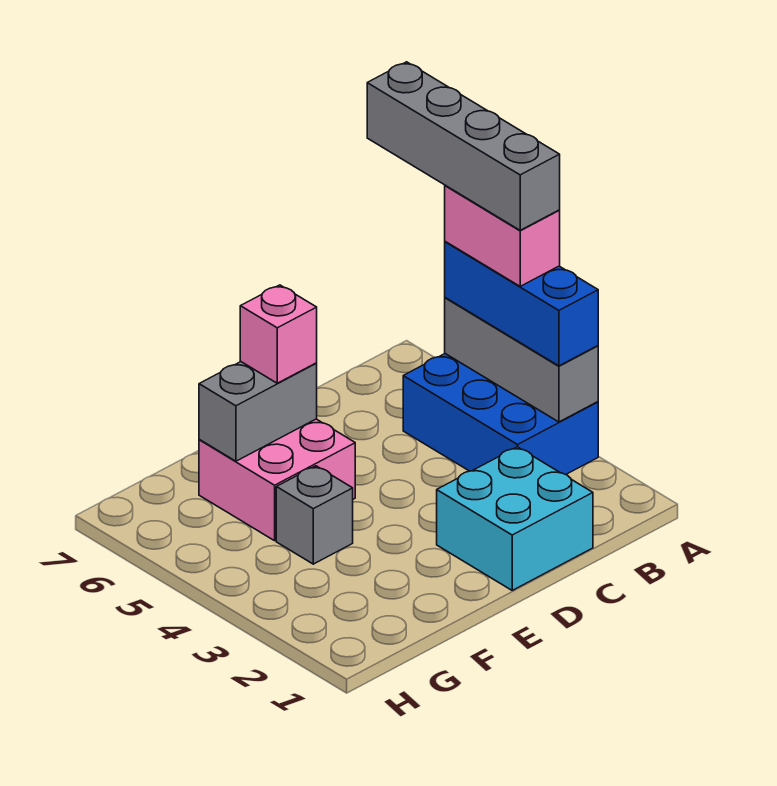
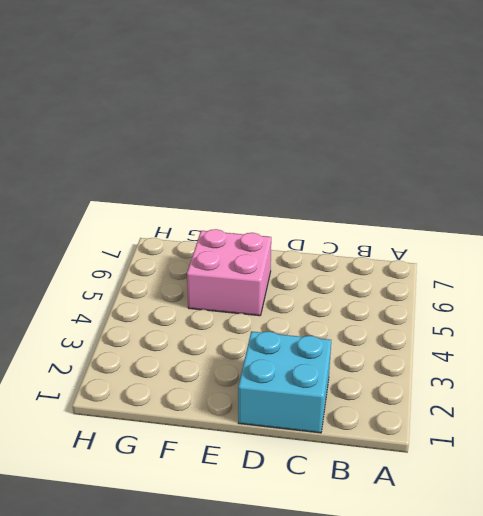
none -> blue brick A3:B5 level 1
none -> grey brick F4 level 1

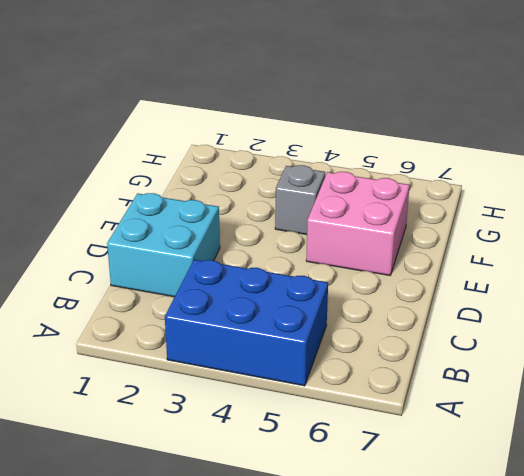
none -> grey brick A3:A5 level 2
none -> grey brick E6:F6 level 2

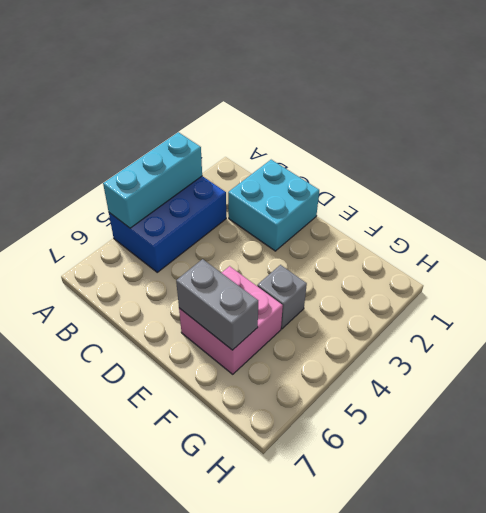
cyan brick A3:A5 level 2 -> grey brick A3:A5 level 2
none -> blue brick A3:A5 level 3
none -> pink brick E6 level 3

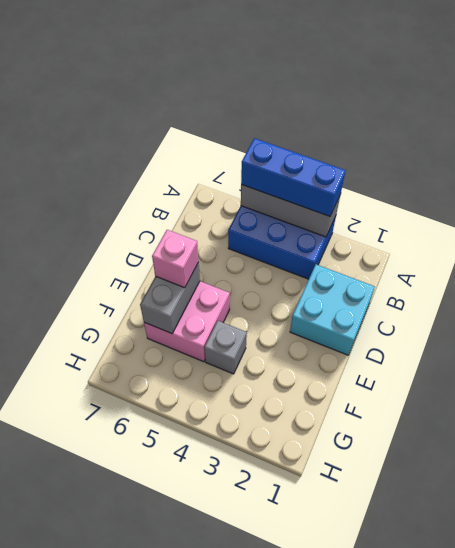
none -> pink brick A4:A5 level 4
none -> grey brick A4:A7 level 5

